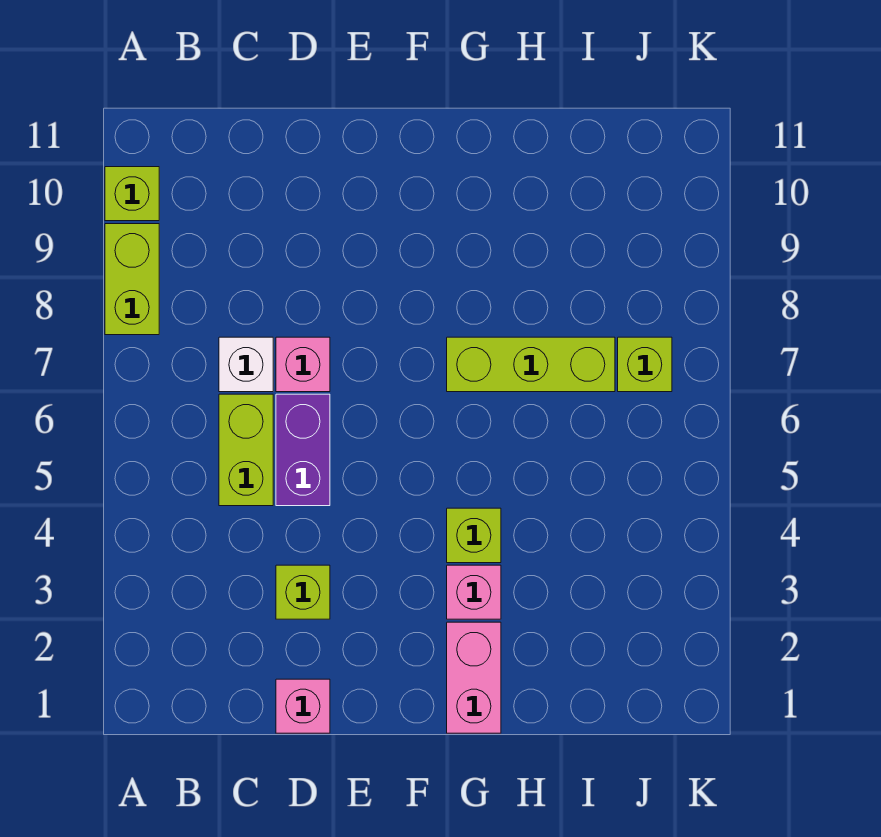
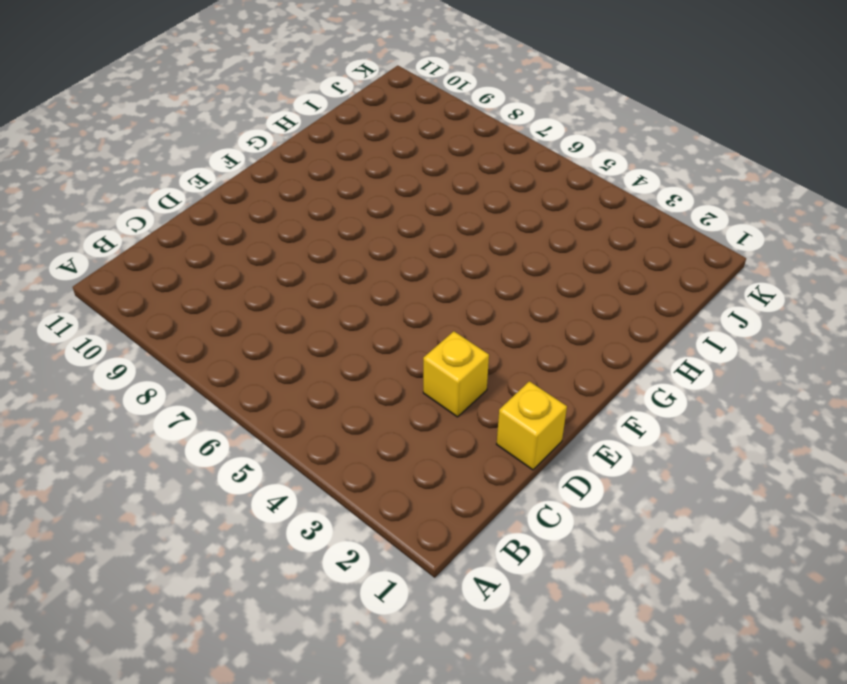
yellow brick D1 level 1 -> pink brick D1 level 1
yellow brick D3 level 1 -> lime brick D3 level 1
none -> lime brick A8:A9 level 1
none -> lime brick A10 level 1
none -> lime brick C5:C6 level 1

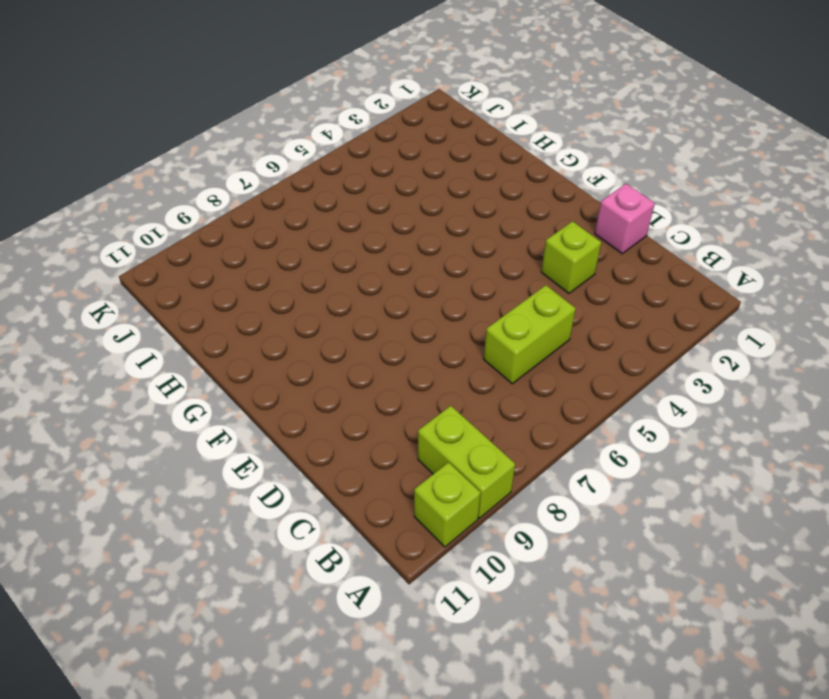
lime brick A9:B9 level 1 -> lime brick A8:A9 level 1
none -> white brick C7 level 1
none -> purple brick D5:D6 level 1
none -> pink brick D7 level 1

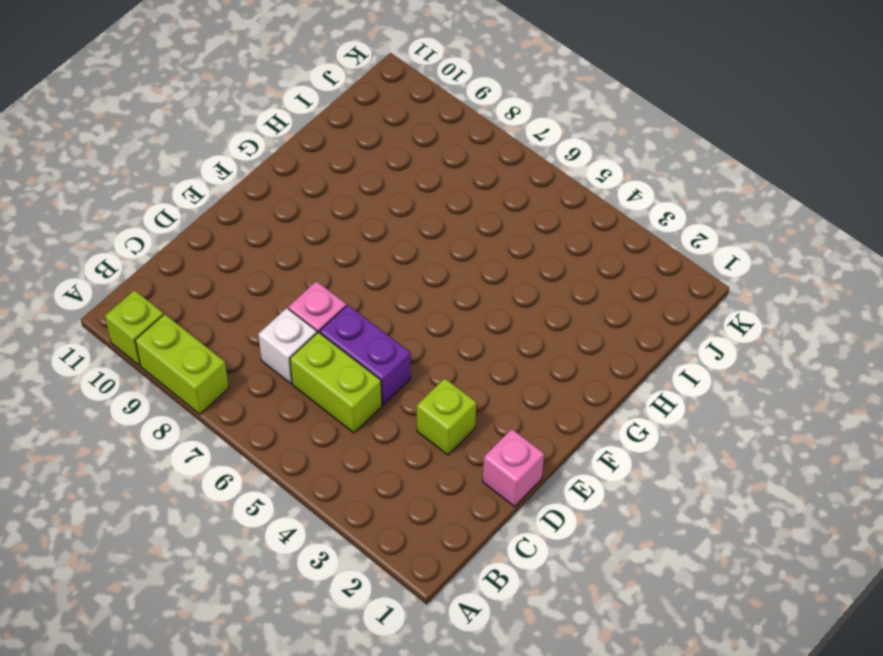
none -> pink brick G1:G2 level 1
none -> pink brick G3 level 1
none -> lime brick G4 level 1

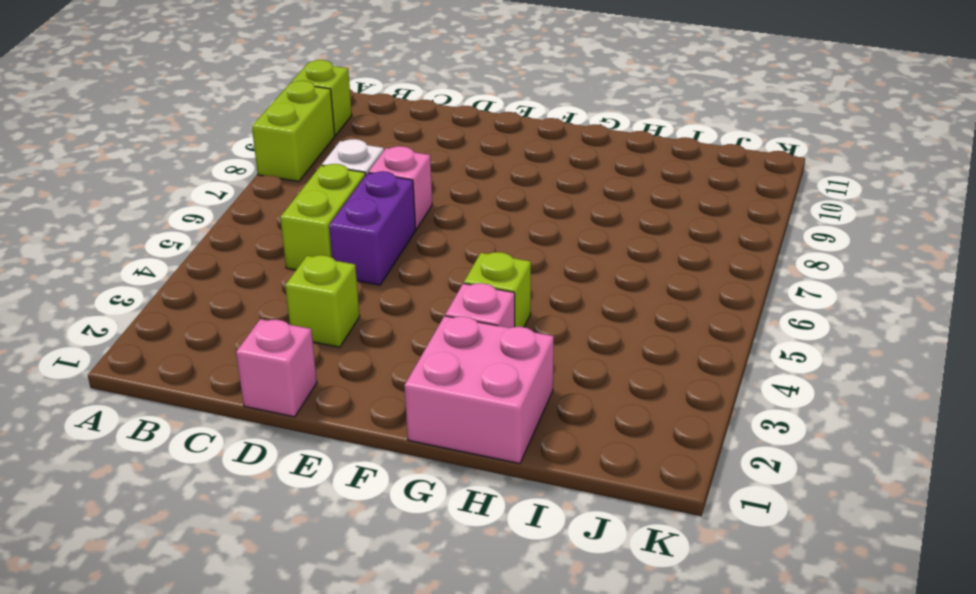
pink brick G1:H2 level 1 -> pink brick G1:G2 level 1
none -> lime brick G7:I7 level 1
none -> lime brick J7 level 1

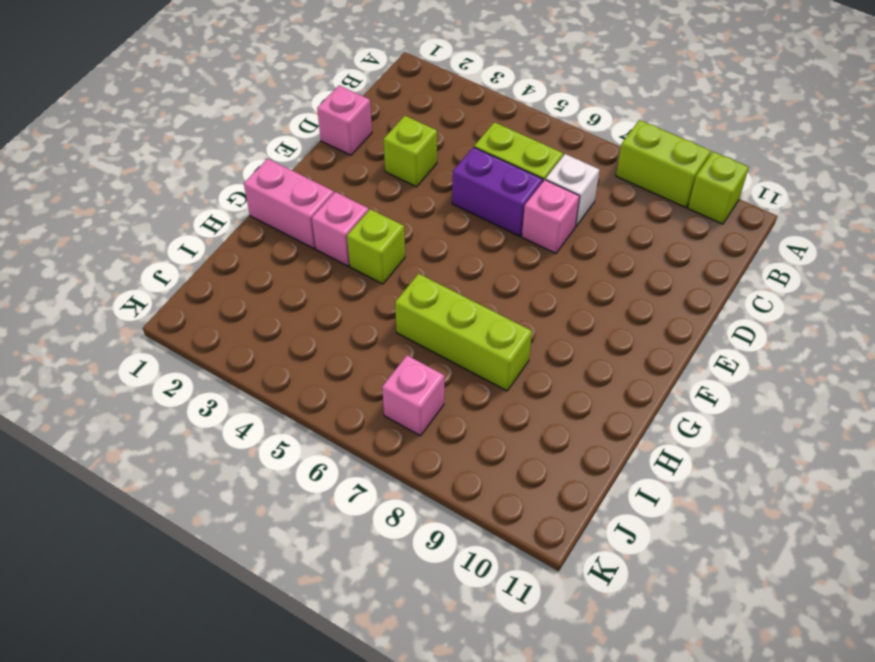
lime brick H6:H8 level 1 -> lime brick G7:I7 level 1
pink brick J7 level 1 -> lime brick J7 level 1

